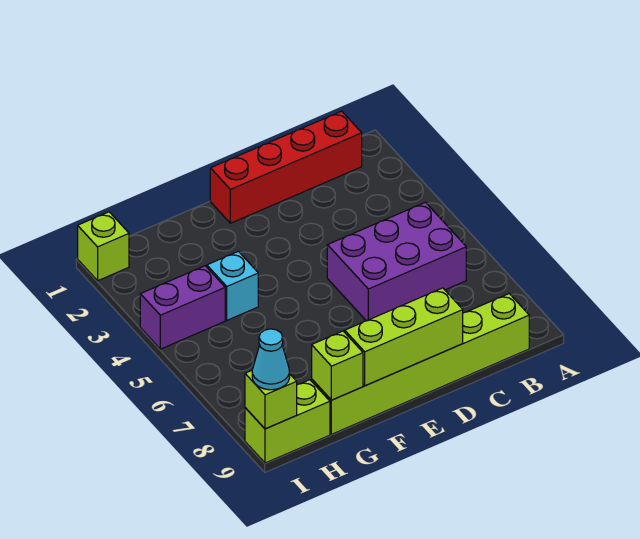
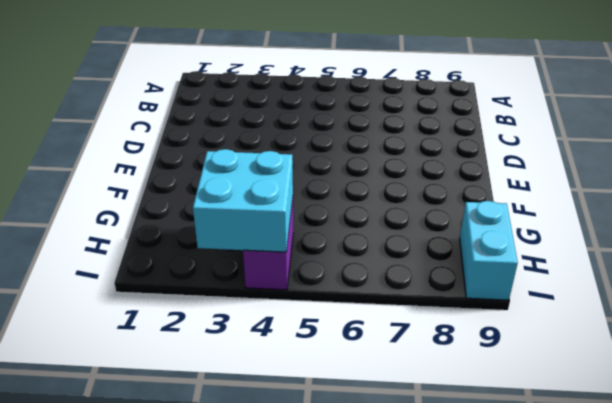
cyan brick H3:I4 level 2 -> none
cyan brick H9:I9 level 1 -> lime brick H9:I9 level 1
none -> red brick B1:E1 level 1
none -> purple brick B5:D6 level 1

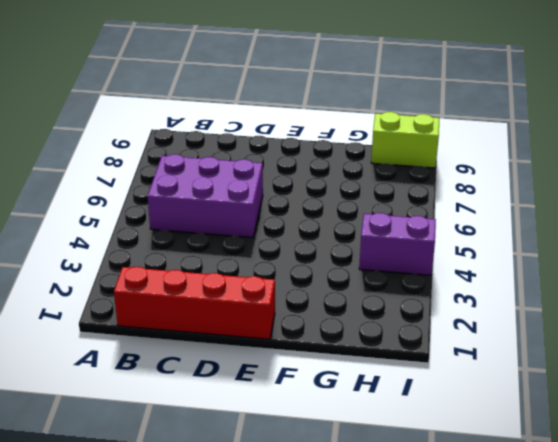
none -> lime brick B9:G9 level 1
none -> cyan brick G4 level 1

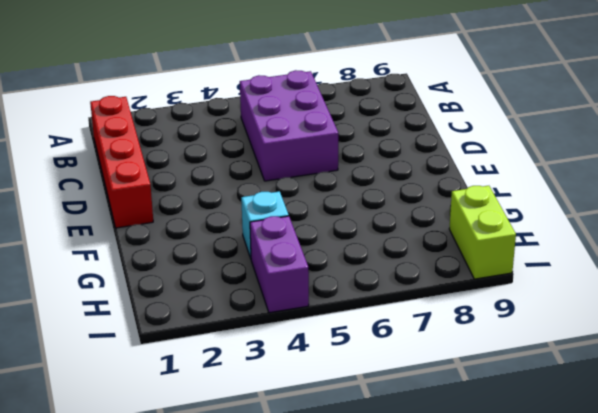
none -> lime brick B9:G9 level 1
none -> lime brick I1 level 1

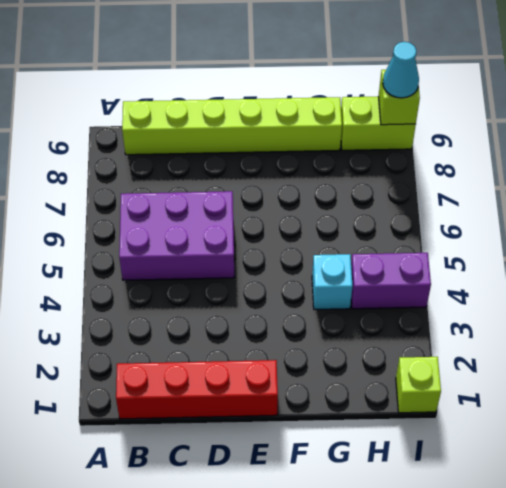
none -> lime brick D9:F9 level 2
none -> lime brick G9 level 2

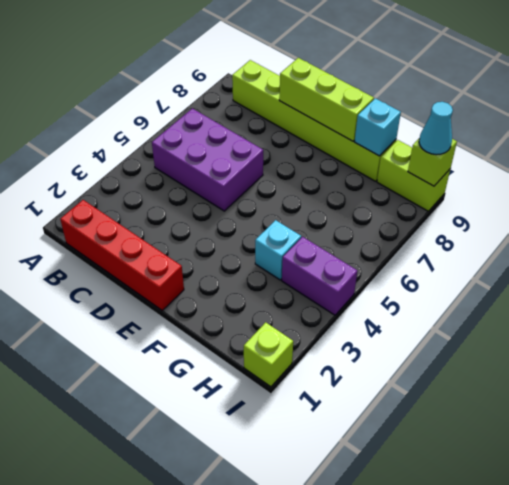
cyan brick G9 level 2 -> lime brick G9 level 2

